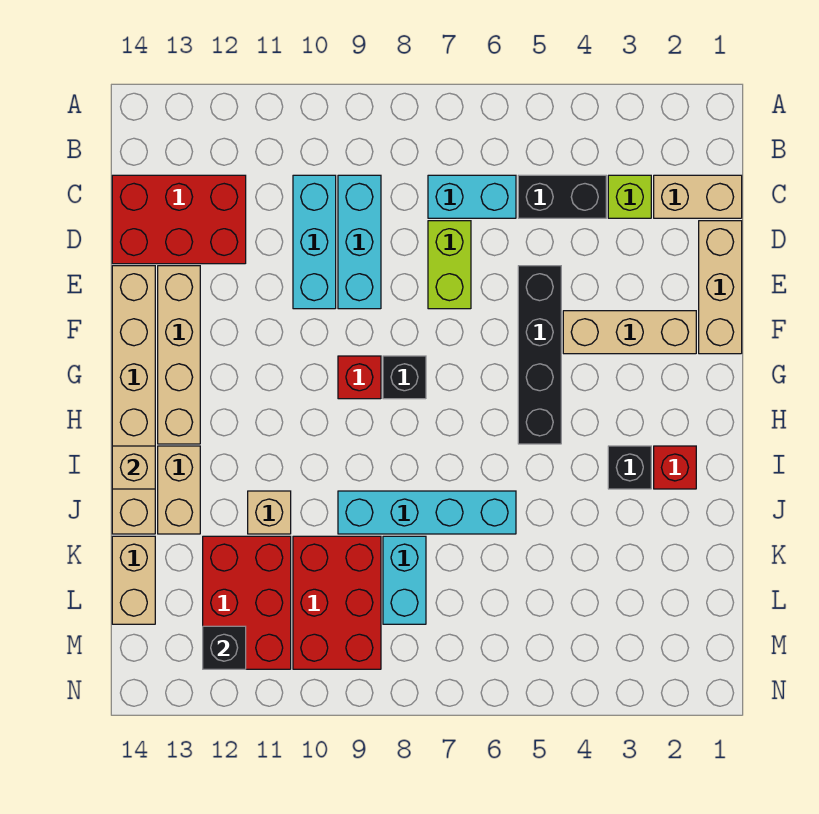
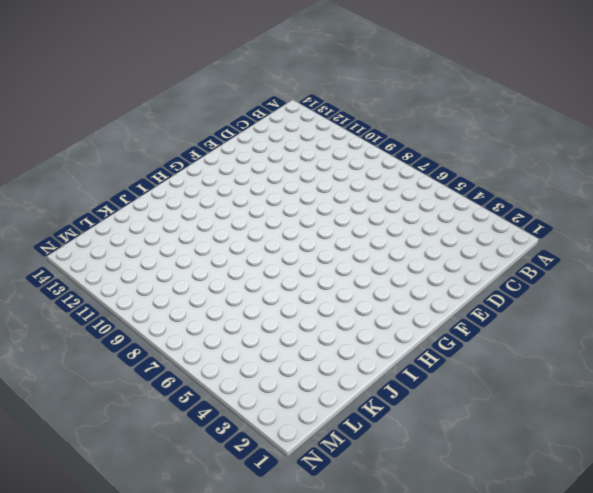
none -> tan brick C1:C2 level 1
none -> lime brick C3 level 1
none -> black brick C4:C5 level 1

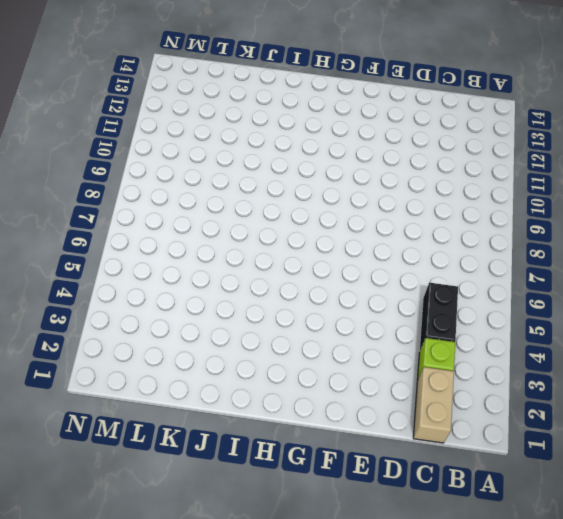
none -> cyan brick C6:C7 level 1
none -> cyan brick C9:E9 level 1
none -> cyan brick C10:E10 level 1

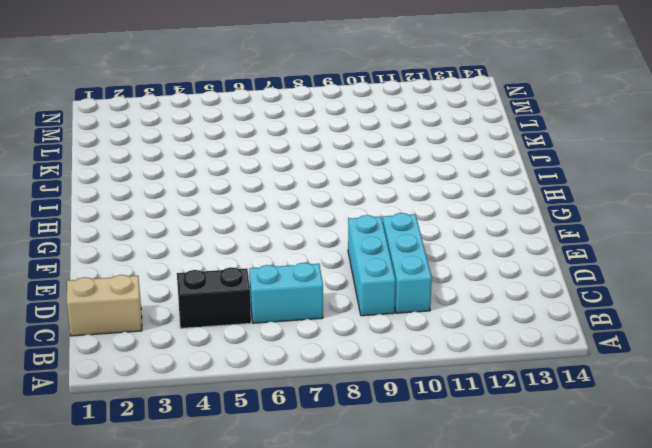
none -> lime brick C3 level 1
none -> red brick C12:D14 level 1
none -> tan brick D1:F1 level 1

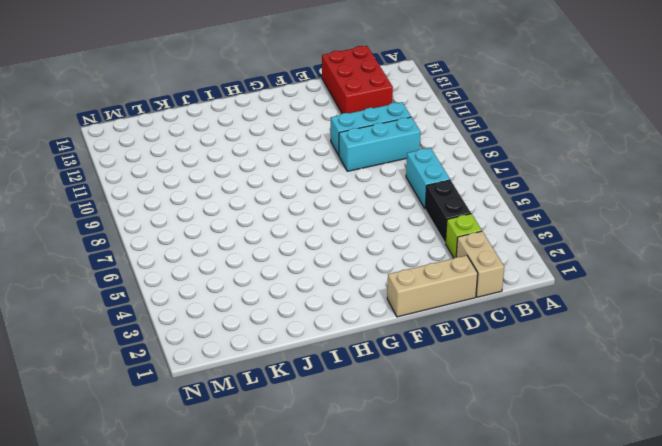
none -> lime brick D7:E7 level 1
none -> black brick E5:H5 level 1
none -> tan brick E13:H13 level 1

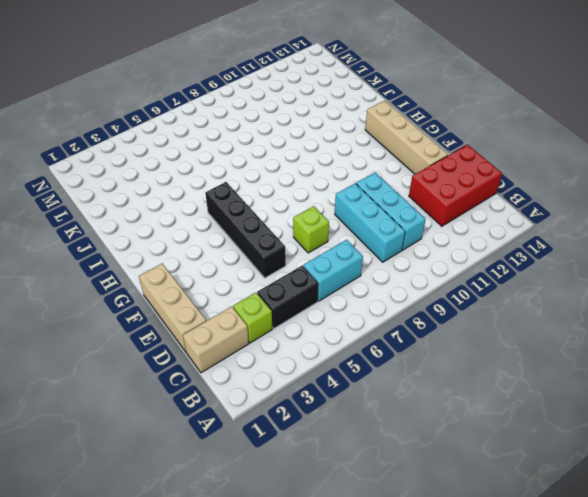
lime brick E7 level 1 -> lime brick D7:E7 level 1
none -> tan brick E14:J14 level 1
none -> tan brick F2:F4 level 1
none -> black brick G8 level 1

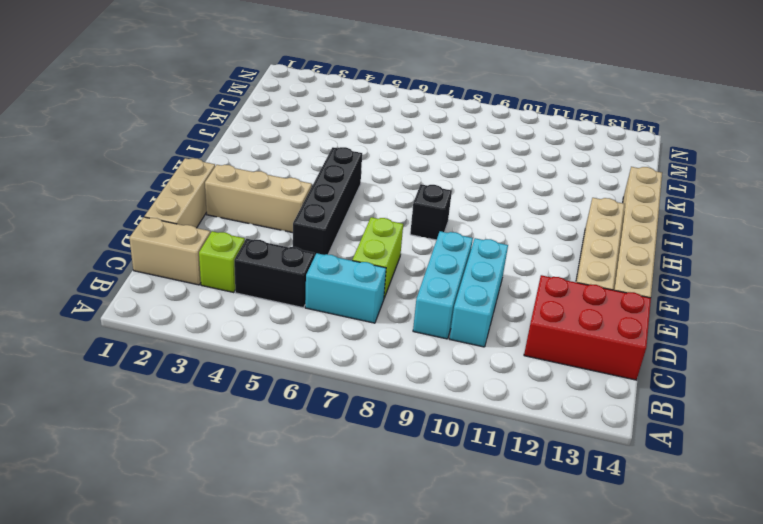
none -> red brick G9 level 1
none -> red brick I2 level 1
none -> black brick I3 level 1

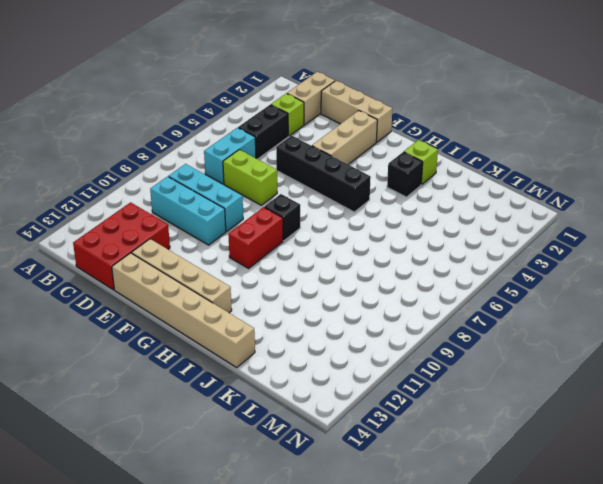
red brick G9:G10 level 1 -> red brick G9 level 1
lime brick I2 level 1 -> red brick I2 level 1
none -> tan brick I13:J13 level 1
none -> cyan brick J6:J9 level 1
none -> tan brick J11 level 1

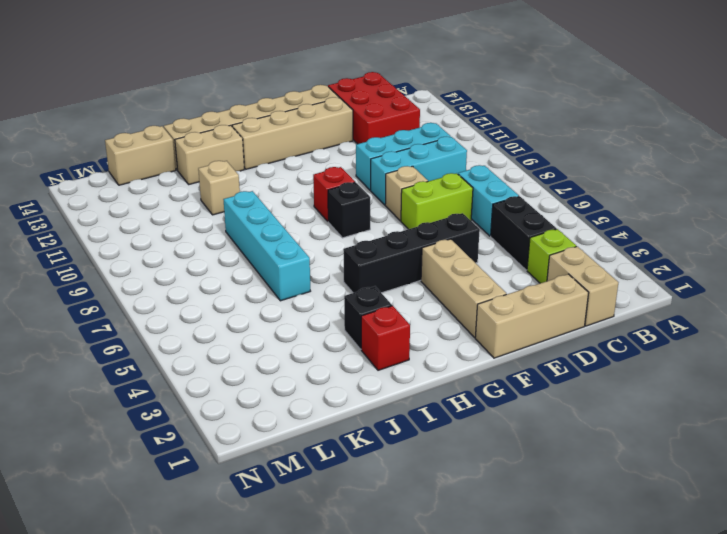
tan brick E8 level 1 -> tan brick I14 level 2
none -> cyan brick K8:L8 level 1
none -> red brick K9:M10 level 1
none -> red brick K11:M12 level 1

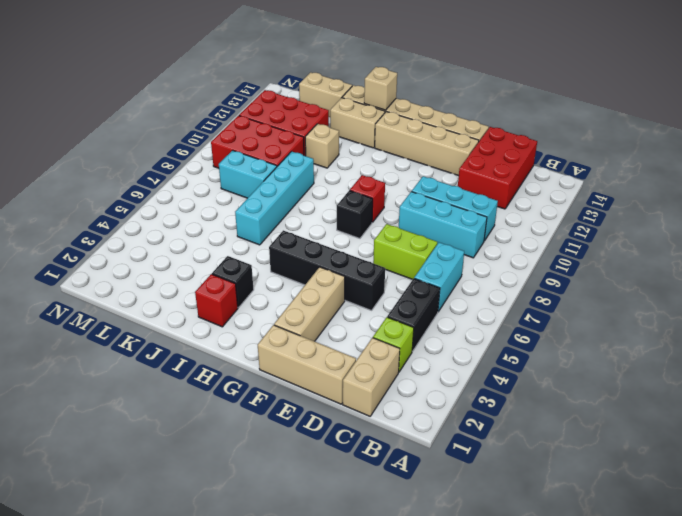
none -> black brick M12 level 2

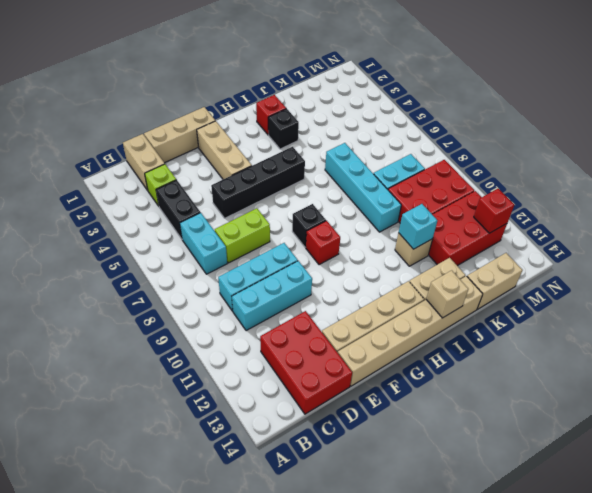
cyan brick J11 level 2 -> none
red brick M12 level 2 -> black brick M12 level 2

